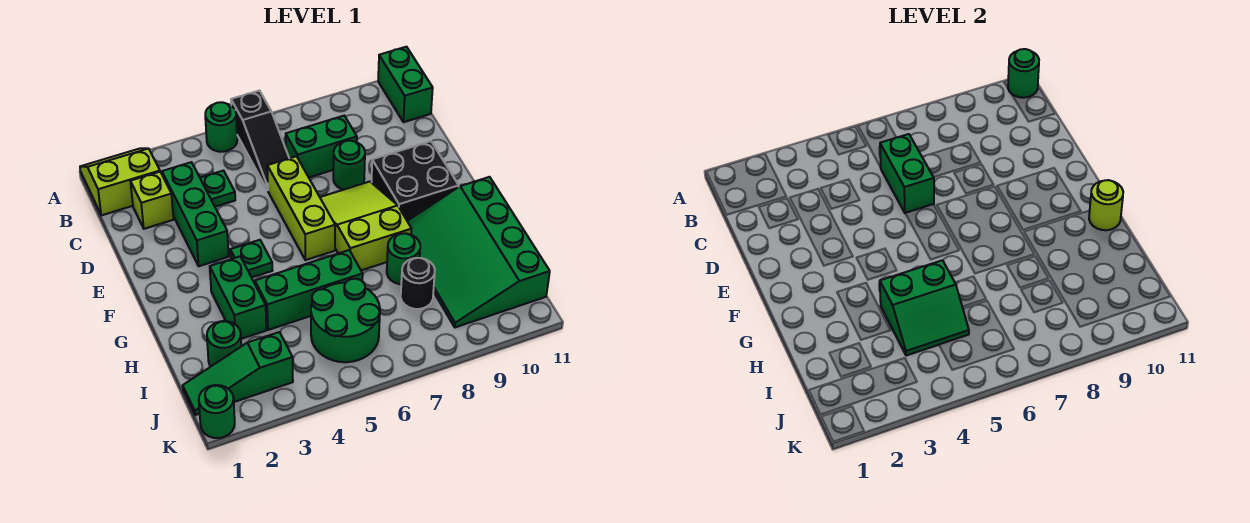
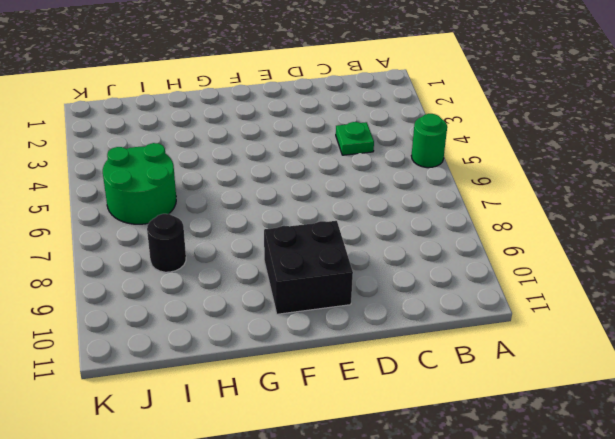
none -> lime slope A1:B2 level 1 top B
none -> black slope A6:C6 level 1 top A
none -> green brick A11:B11 level 1

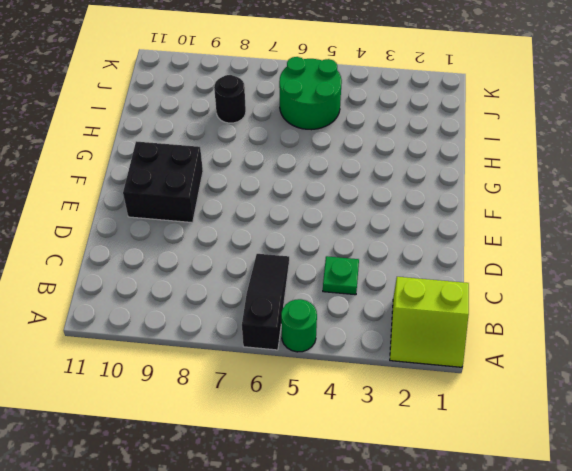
none -> green brick A11:B11 level 1
none -> lime brick C2 level 1
none -> green brick C3:E3 level 1

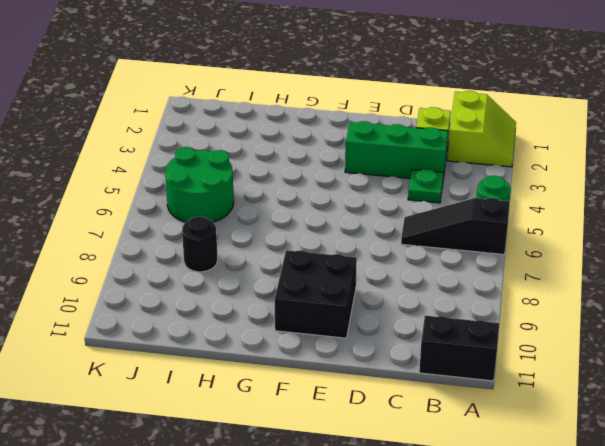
black brick A11:B11 level 1 -> green brick A11:B11 level 1
none -> green brick C7:C8 level 1
none -> lime brick D6:F6 level 1
none -> green round brick D8 level 1

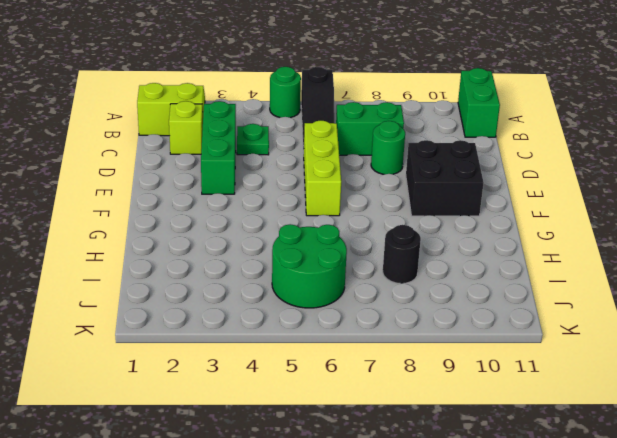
none -> lime slope E7:G8 level 1 top G
none -> green plate F4 level 1
none -> green brick G3:H3 level 1

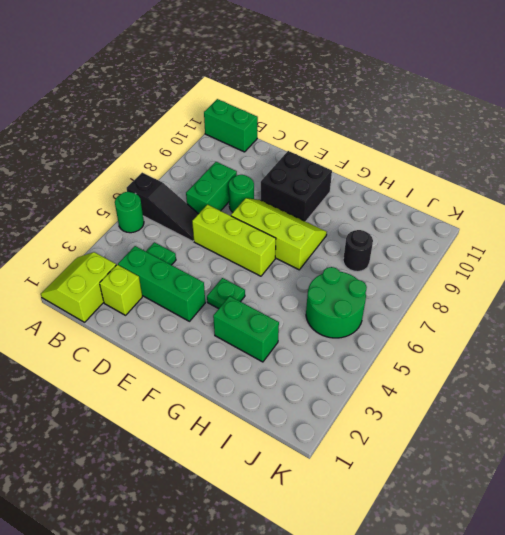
lime slope E7:G8 level 1 top 7 -> lime slope E7:G8 level 1 top G
none -> green slope G9:J11 level 1 top 11
none -> green brick H4:H6 level 1
none -> green round brick H8 level 1

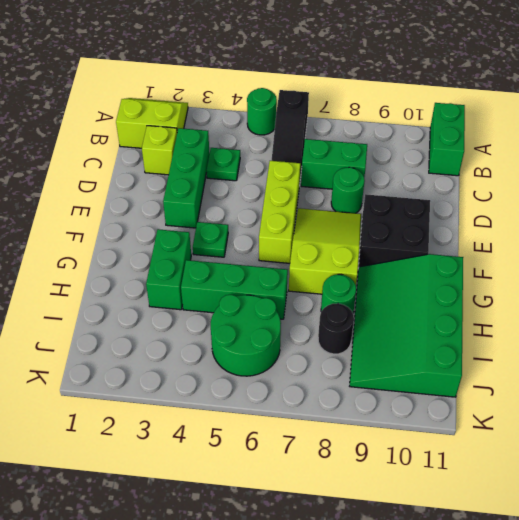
none -> green round brick I2 level 1
none -> green slope J1:J3 level 1 top 3
none -> green round brick K1 level 1

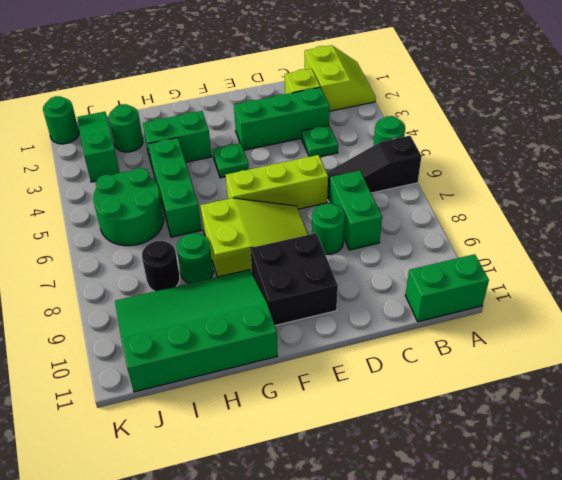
none -> green round brick A11 level 2
none -> green brick C6:D6 level 2
none -> lime round brick G11 level 2

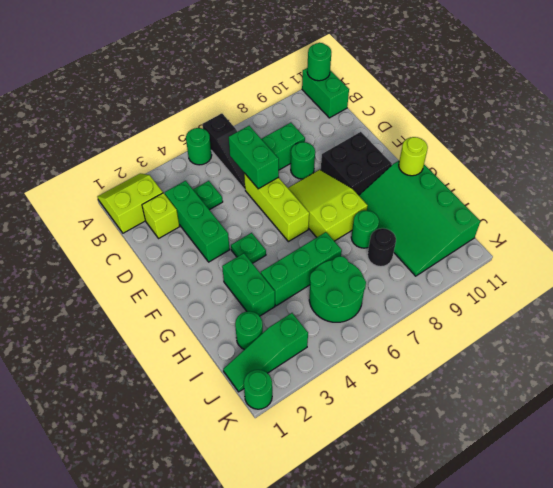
none -> green slope H4:I5 level 2 top H

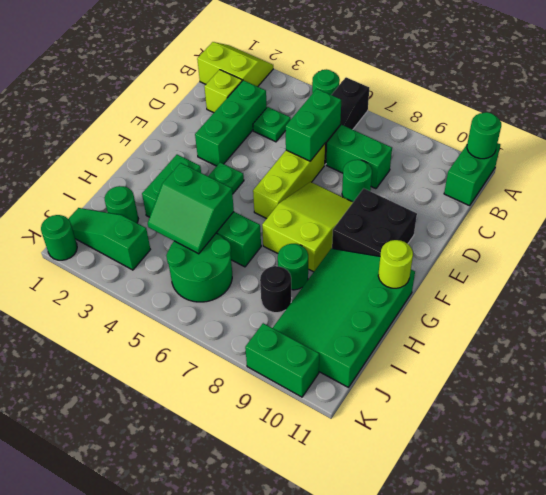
green brick K9:K10 level 1 -> none

